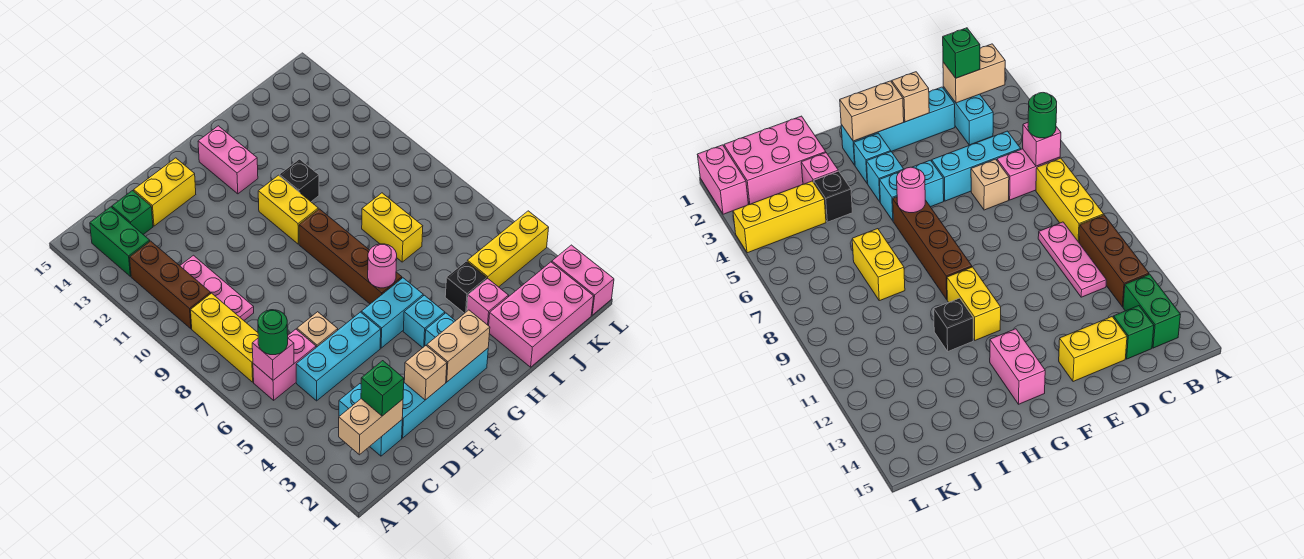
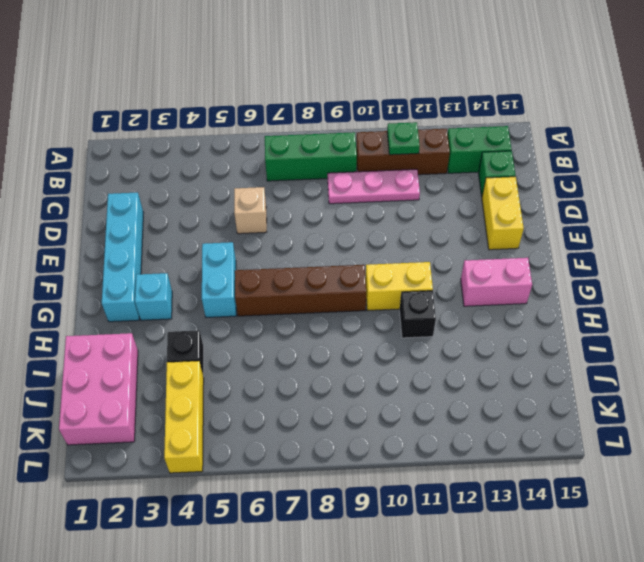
green brick B7:B9 level 1 -> yellow brick B7:B9 level 1
green plate B11 level 2 -> none
none -> pink brick B6:C6 level 1
none -> cyan brick C2:C3 level 1
none -> cyan brick C5:E5 level 1
none -> cyan brick G4 level 1

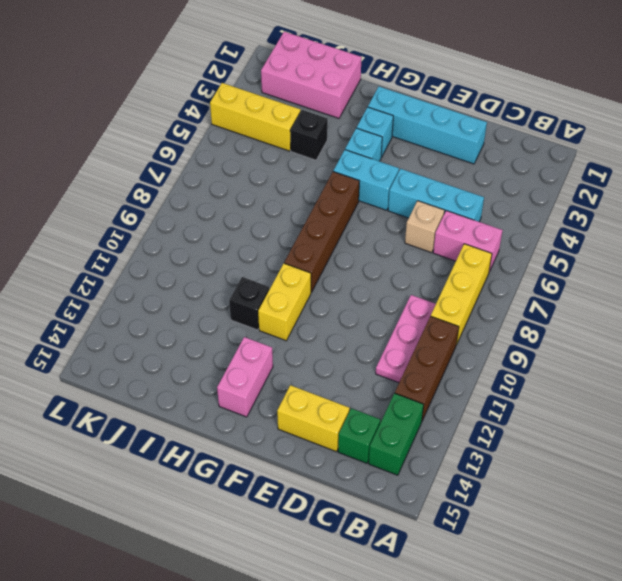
none -> cyan brick C2:C3 level 1
none -> pink brick I3 level 1
none -> yellow brick I7:I8 level 1
none -> pink brick L1:L2 level 1

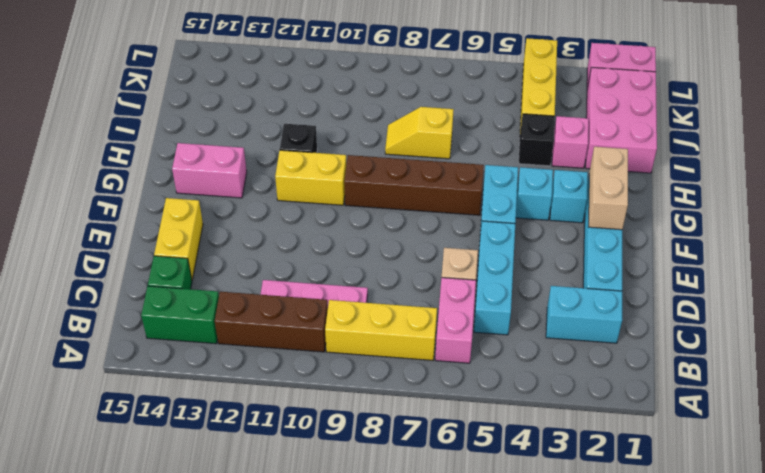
yellow slope I7:I8 level 1 top 7 -> yellow brick I7:I8 level 1
none -> tan brick B2:C2 level 2
none -> pink brick B6 level 2
none -> tan brick E2 level 2
none -> pink round brick G6 level 2

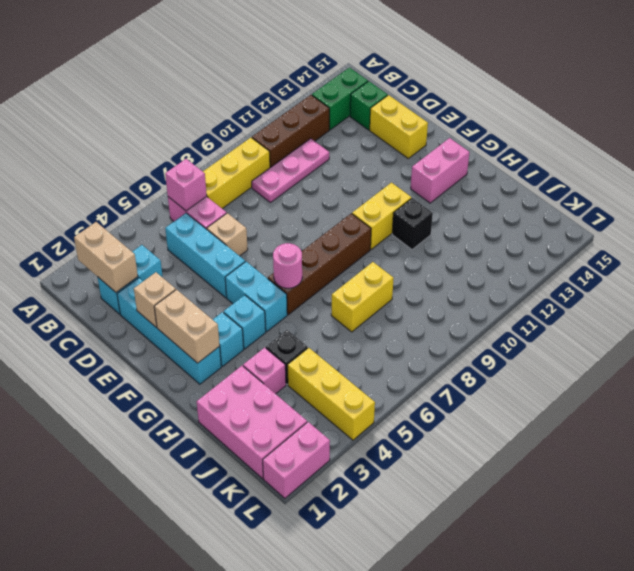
none -> green round brick B6 level 3
none -> green brick C2 level 3

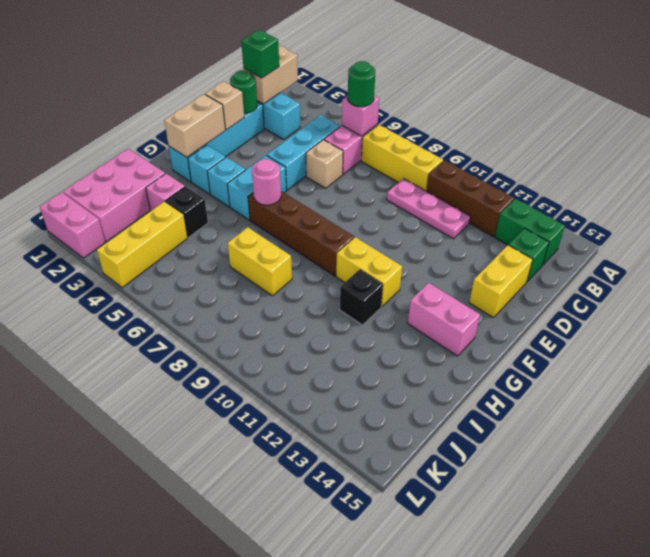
green round brick D2 level 2 -> none

